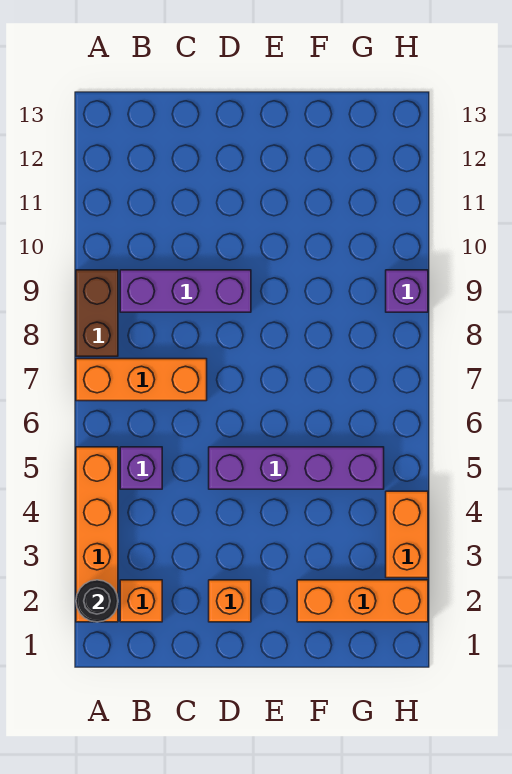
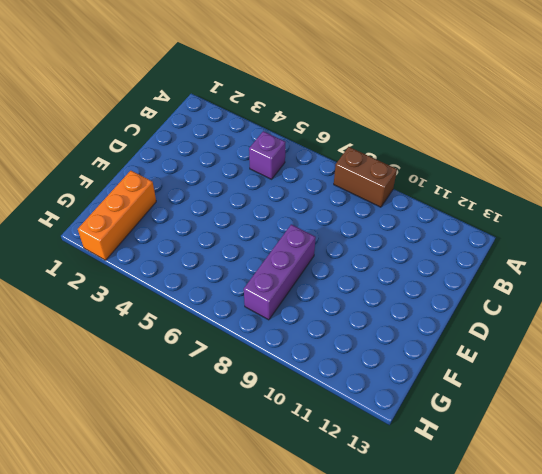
purple brick E8:G8 level 1 -> purple brick B9:D9 level 1
none -> orange brick A2:A5 level 1
none -> orange brick A7:C7 level 1
none -> orange brick B2 level 1

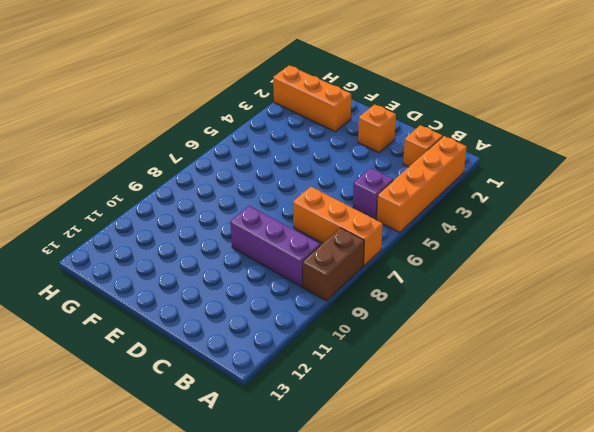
none -> purple brick D5:G5 level 1
none -> orange brick H3:H4 level 1
none -> purple brick H9 level 1

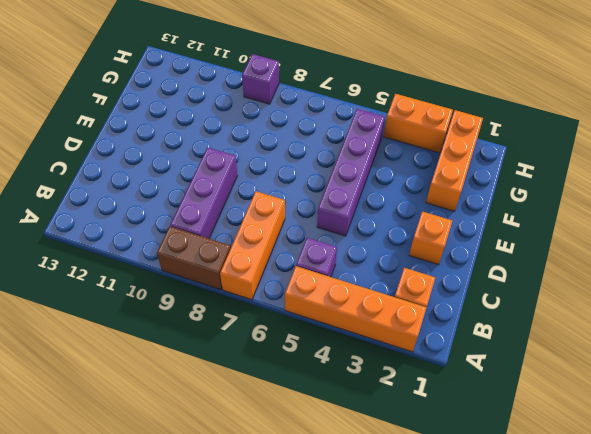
none -> black round brick A2 level 2

